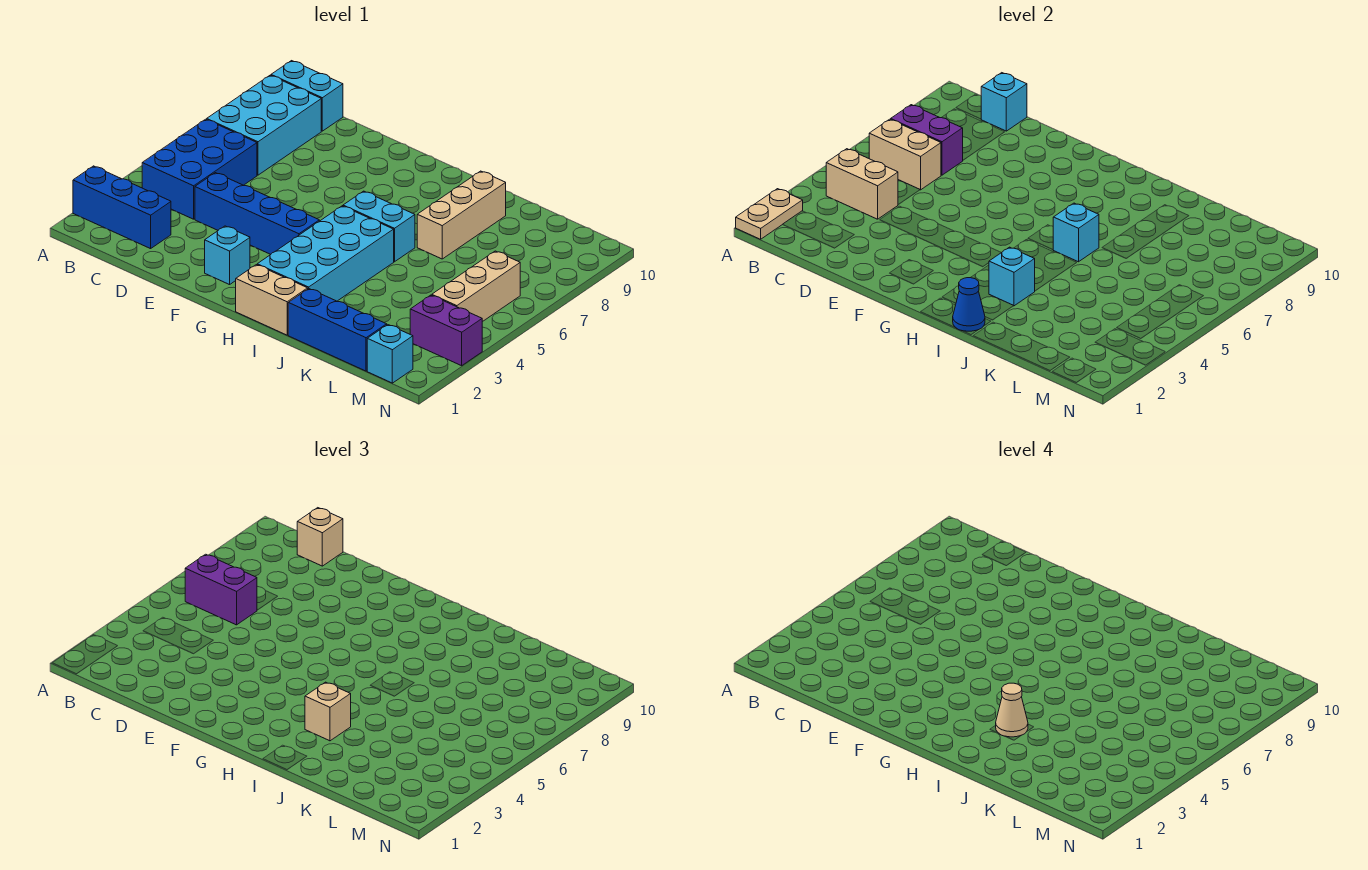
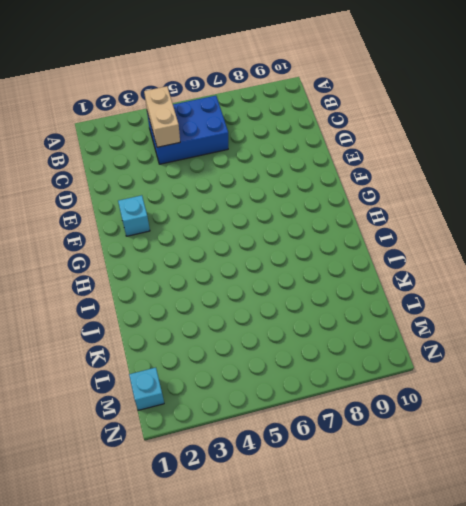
none -> blue brick A2:C2 level 1
none -> cyan brick B7:C9 level 1
none -> cyan brick B10:C10 level 1

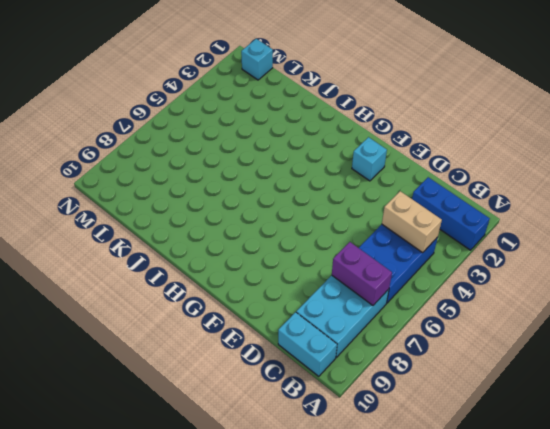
none -> blue brick D4:G4 level 1
none -> tan brick H1:I1 level 1
none -> cyan brick H2:I5 level 1

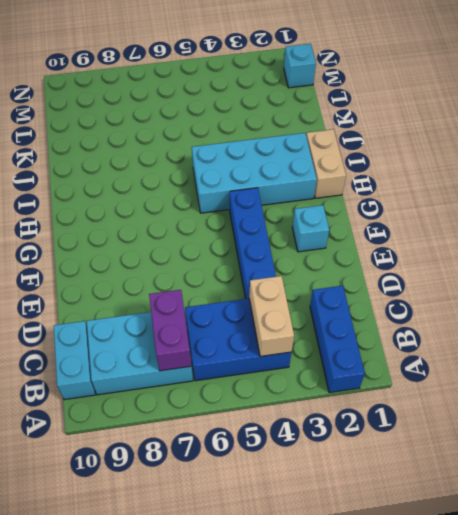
none -> cyan brick H6:I6 level 1
none -> blue brick J1:L1 level 1
none -> tan brick J7:J9 level 1

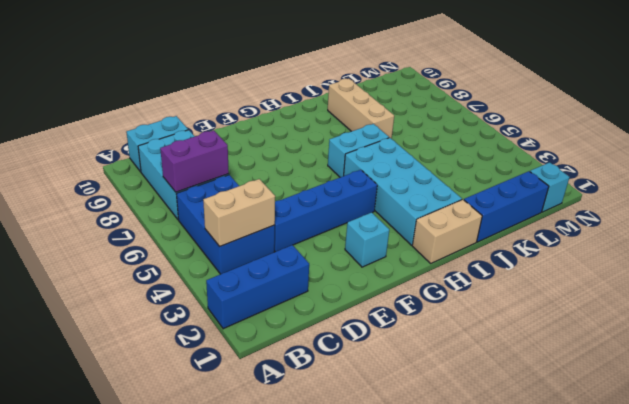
none -> purple brick M3:N3 level 1
none -> tan brick M4:M6 level 1
none -> tan plate A1:A2 level 2

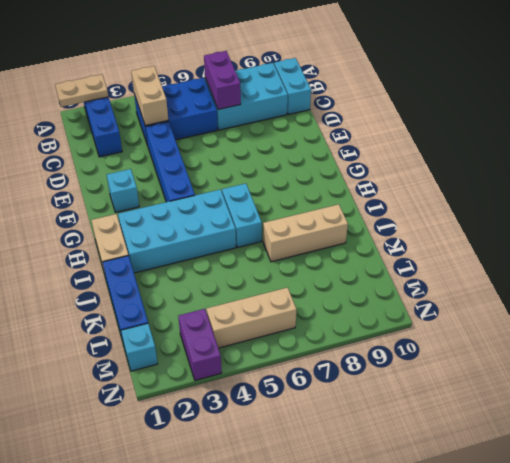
none -> tan brick B6:C6 level 2
none -> cyan brick C10 level 2
none -> blue cone I1 level 2

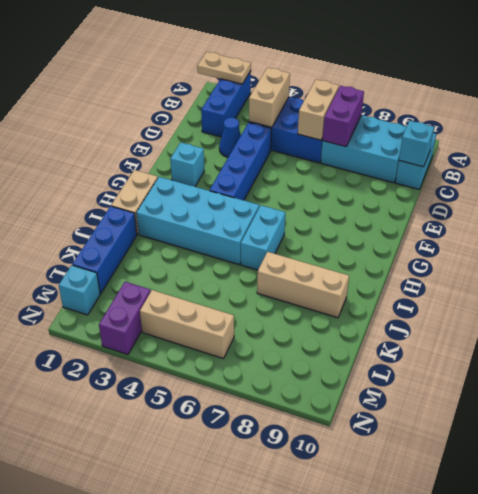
blue cone D3 level 1 -> blue cone I1 level 2
none -> cyan brick I3 level 2
none -> cyan brick I6 level 2
none -> purple brick B6:C6 level 3

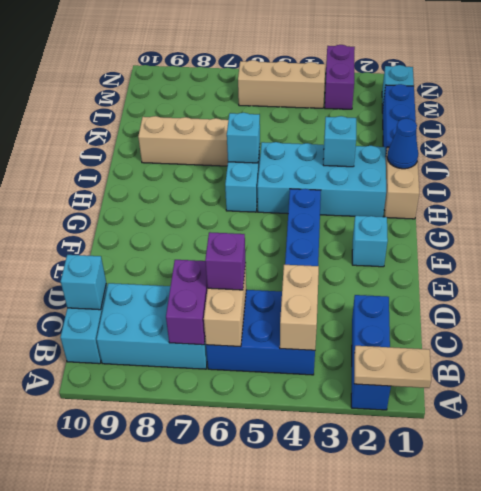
purple brick C6 level 3 -> purple brick B6:C6 level 3
none -> tan brick C10 level 3
none -> tan brick I3 level 3
none -> tan cone I3 level 4

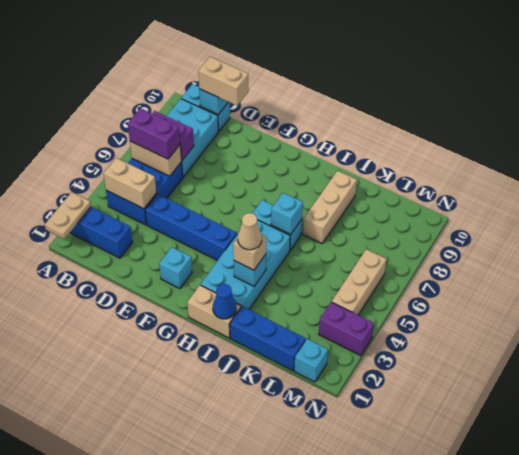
tan brick C10:D10 level 3 -> tan brick C10 level 3

